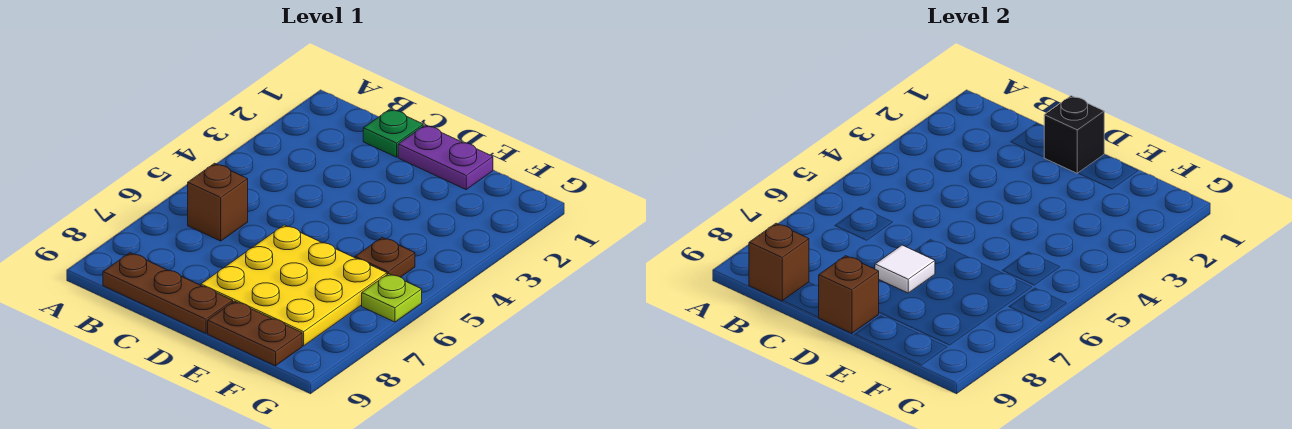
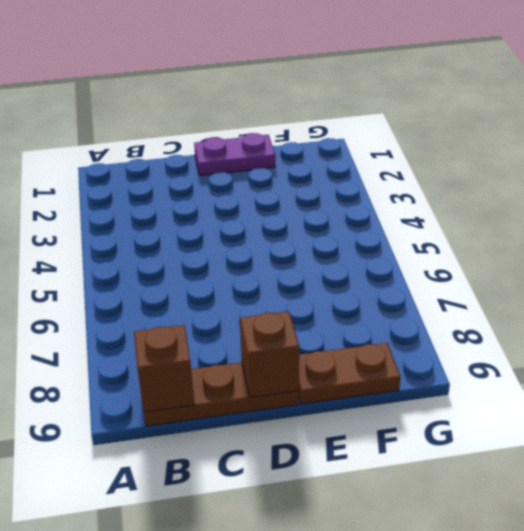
none -> brown brick B6 level 1
none -> green plate C1 level 1
none -> yellow plate D6:F8 level 1

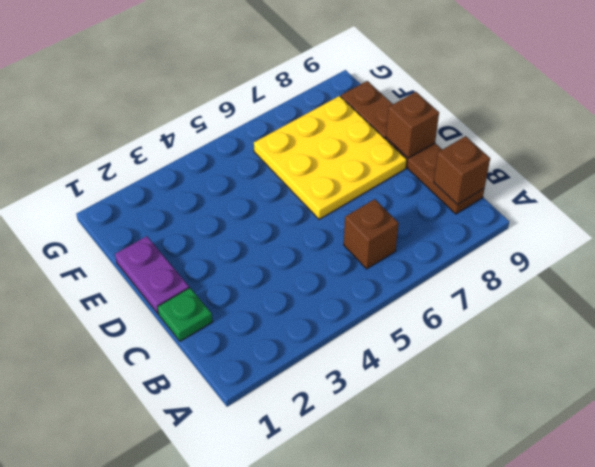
none -> brown plate F5 level 1
none -> lime plate G6 level 1
none -> black brick D1 level 2

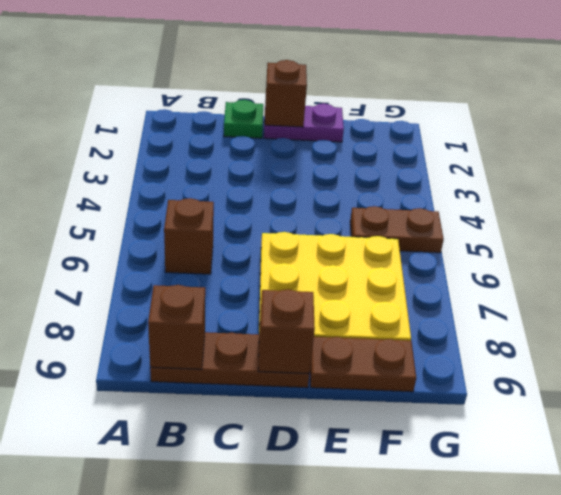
brown brick D1 level 2 -> black brick D1 level 2
brown plate F5:G5 level 1 -> brown plate F5 level 1
none -> lime plate G6 level 1
none -> white tile D7 level 2

